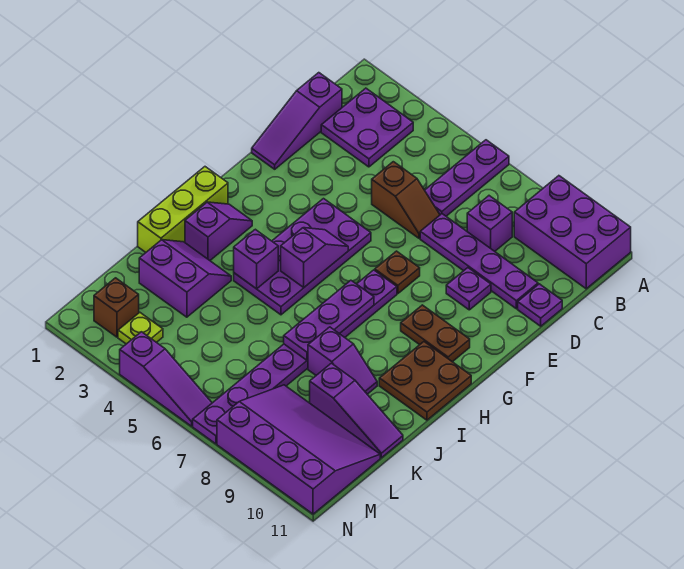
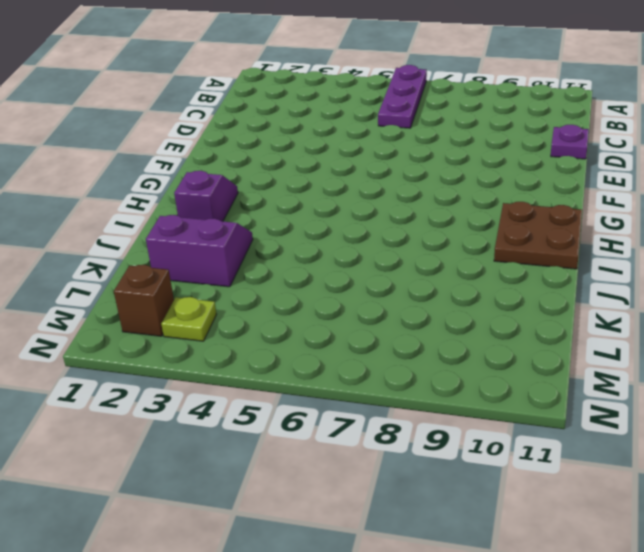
none -> purple brick A9:B11 level 1
none -> purple plate B2:C3 level 1
none -> purple slope C1:E1 level 1 top C

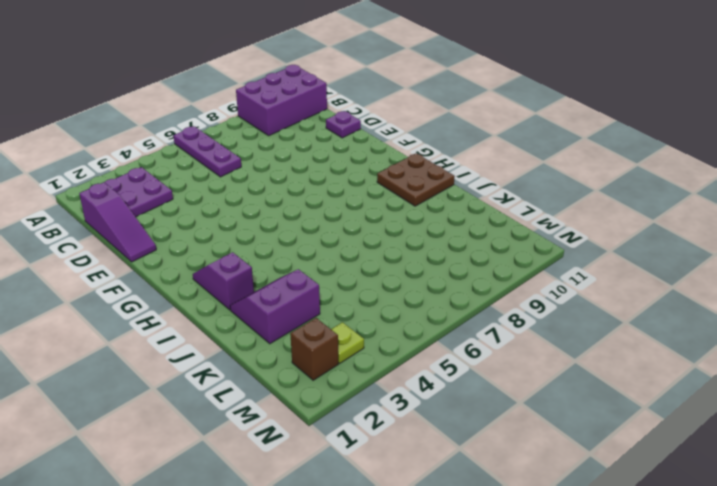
none -> purple brick C8 level 1
none -> brown slope D5:D6 level 1 top 5
none -> purple plate D7:D10 level 1

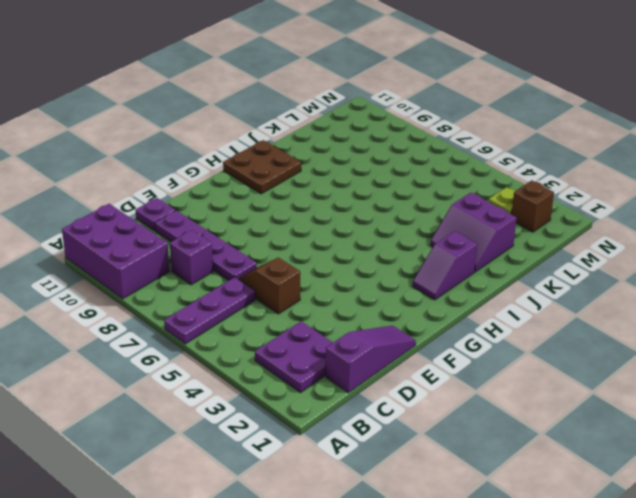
none -> purple plate E9 level 1
none -> purple plate F4:I5 level 1
none -> brown plate F7 level 1

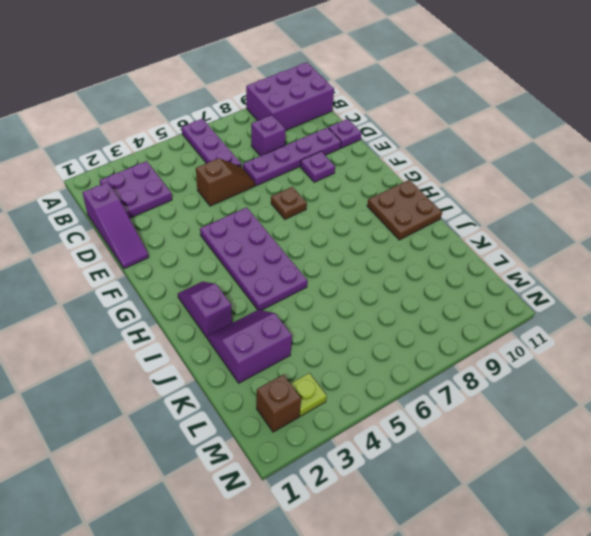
none -> purple plate G7:N7 level 1
none -> brown plate G9:G10 level 1
none -> lime brick H1:J1 level 1

